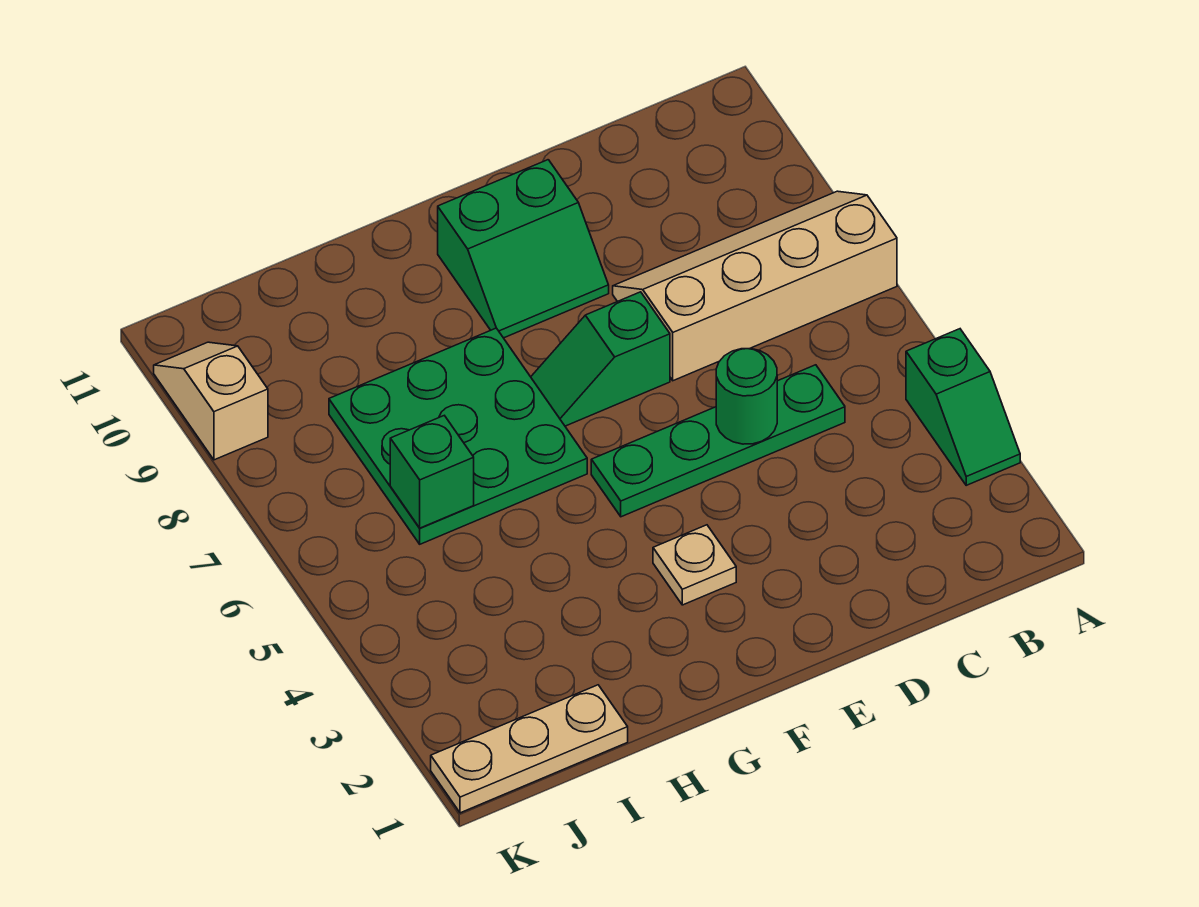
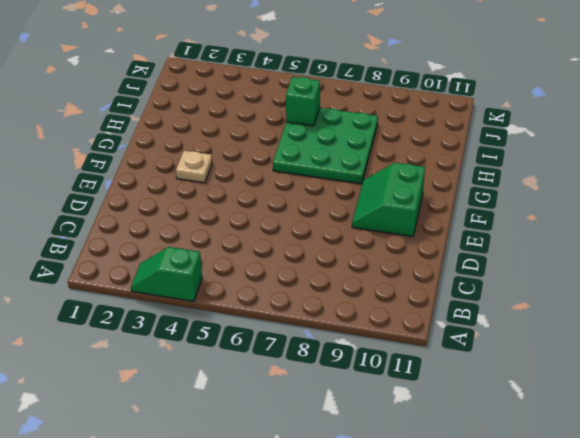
none -> tan slope A7:D8 level 1 top 7
none -> green plate C5:F5 level 1

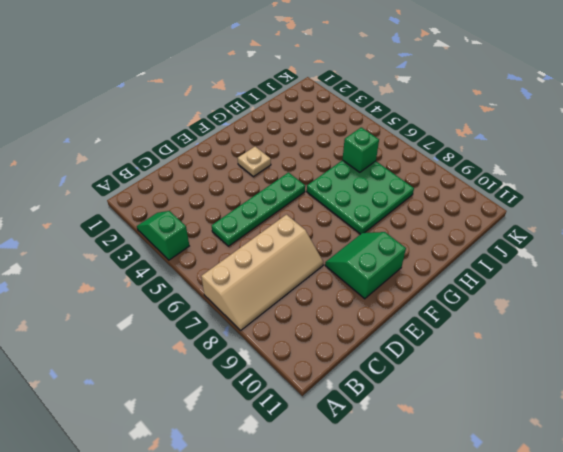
none -> green slope E7:F7 level 1 top E
none -> tan plate I1:K1 level 1

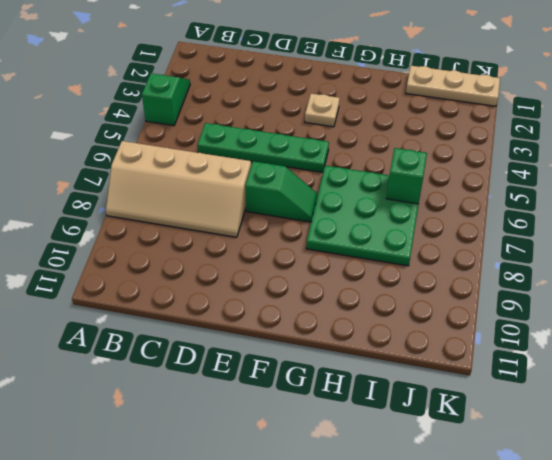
none -> green slope E9:F10 level 1 top 10
none -> tan slope K9:K10 level 1 top 9

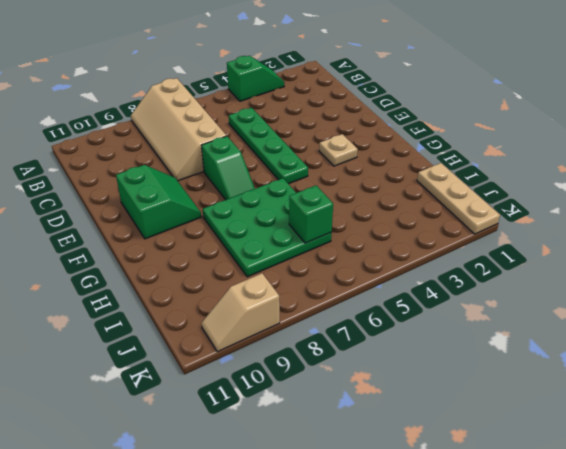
none -> green round brick D5 level 2

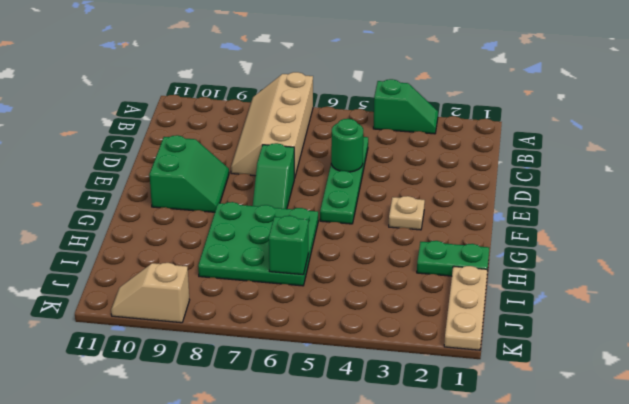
green plate H1:H2 level 1 -> none

